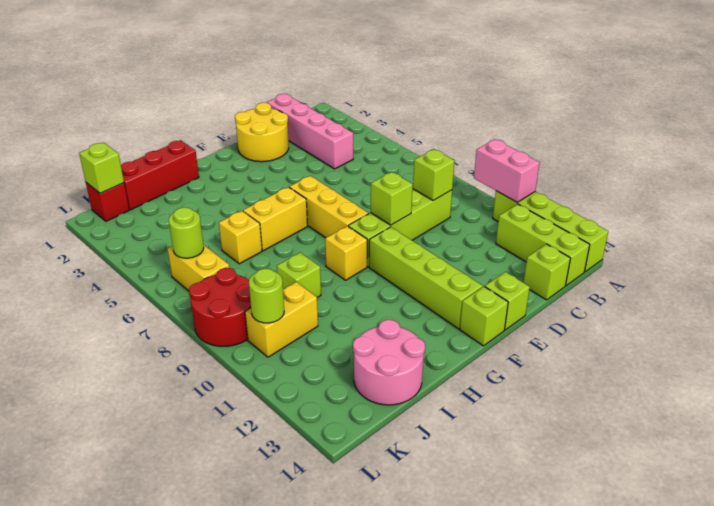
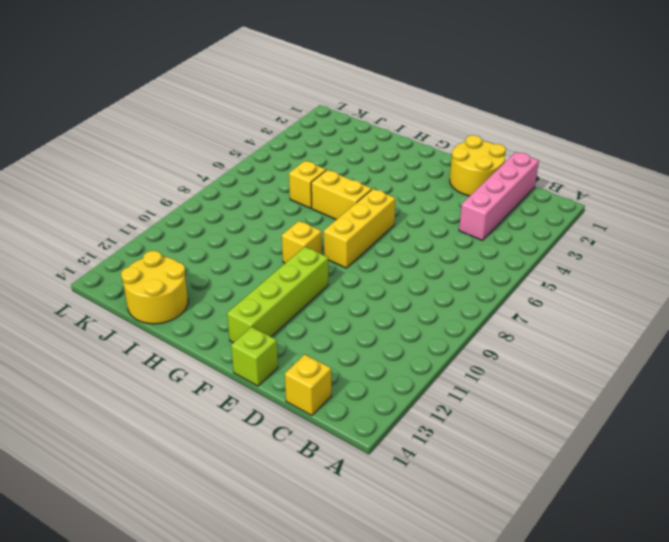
yellow brick C14 level 1 -> lime brick C14 level 1
yellow round brick I13:J14 level 1 -> pink round brick I13:J14 level 1
none -> lime brick A11:A14 level 1
none -> lime brick B12:B14 level 1
none -> lime brick C9:F9 level 1

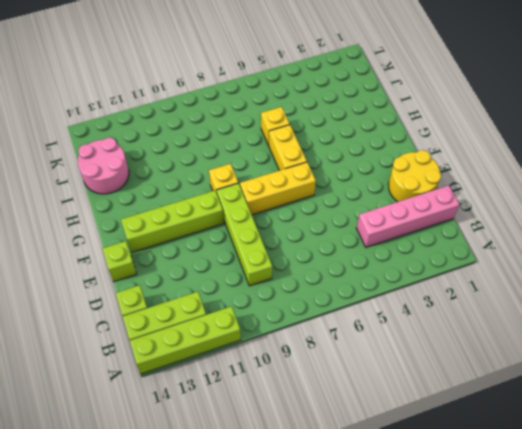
none -> lime brick F14 level 1
none -> red brick H1:J1 level 1
none -> lime brick I9 level 1

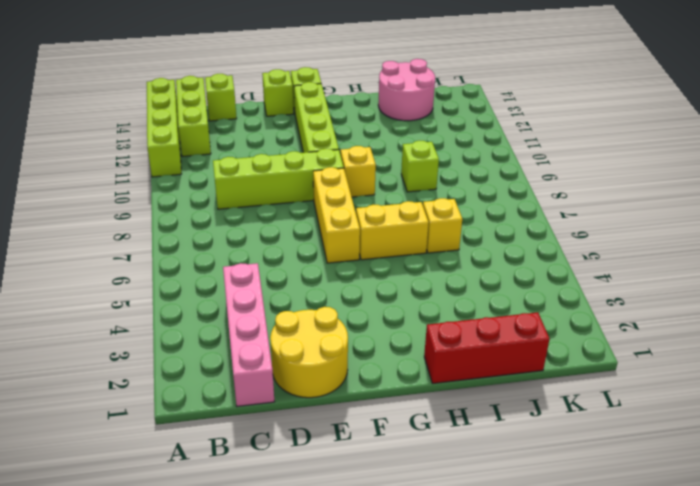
none -> yellow brick J10:K10 level 1
none -> red brick K1 level 1
none -> yellow brick K6:K7 level 1

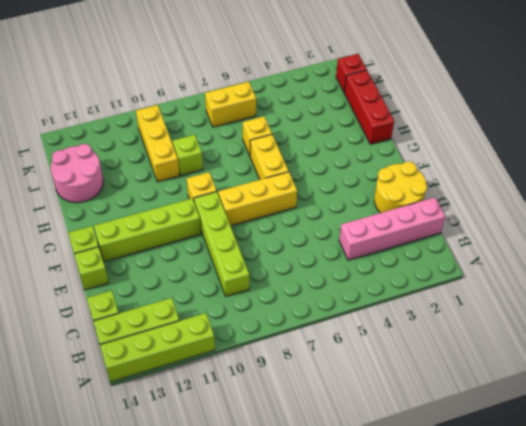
yellow brick I10:K10 level 1 -> yellow brick J10:K10 level 1
none -> red round brick K8:L9 level 1
none -> pink brick A10:A11 level 2
none -> lime brick C9 level 2

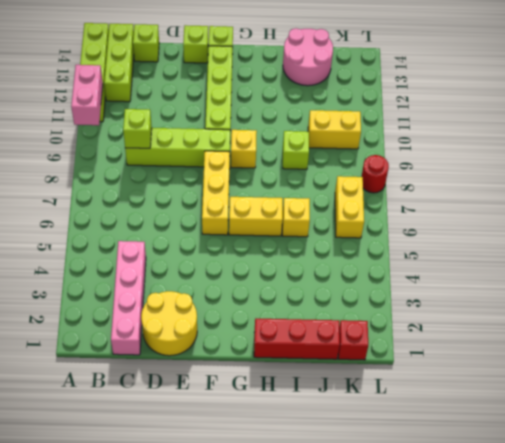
red round brick L8 level 1 -> red round brick K8:L9 level 1
none -> lime brick E9 level 2
none -> lime brick K1 level 2
none -> lime round brick K6 level 2

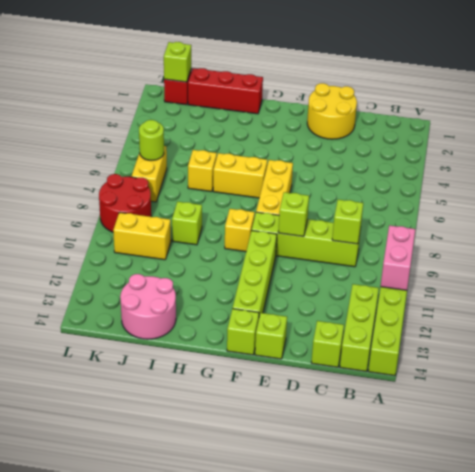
none -> pink brick C1:C4 level 1
none -> lime round brick K10 level 2

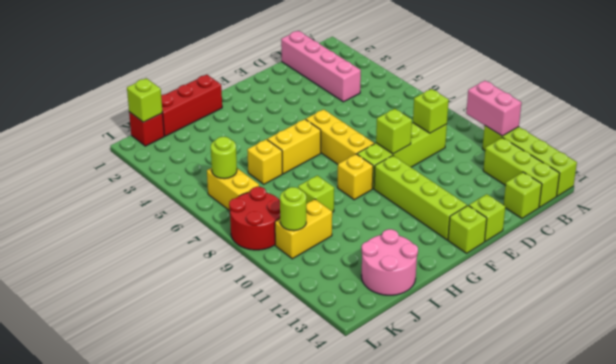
none -> yellow round brick D1:E2 level 1

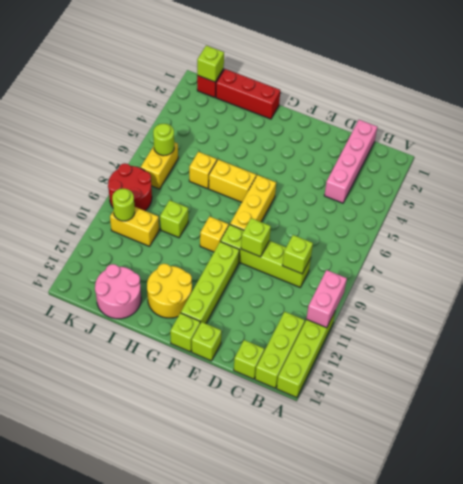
yellow round brick G12:H13 level 1 -> yellow round brick D1:E2 level 1

